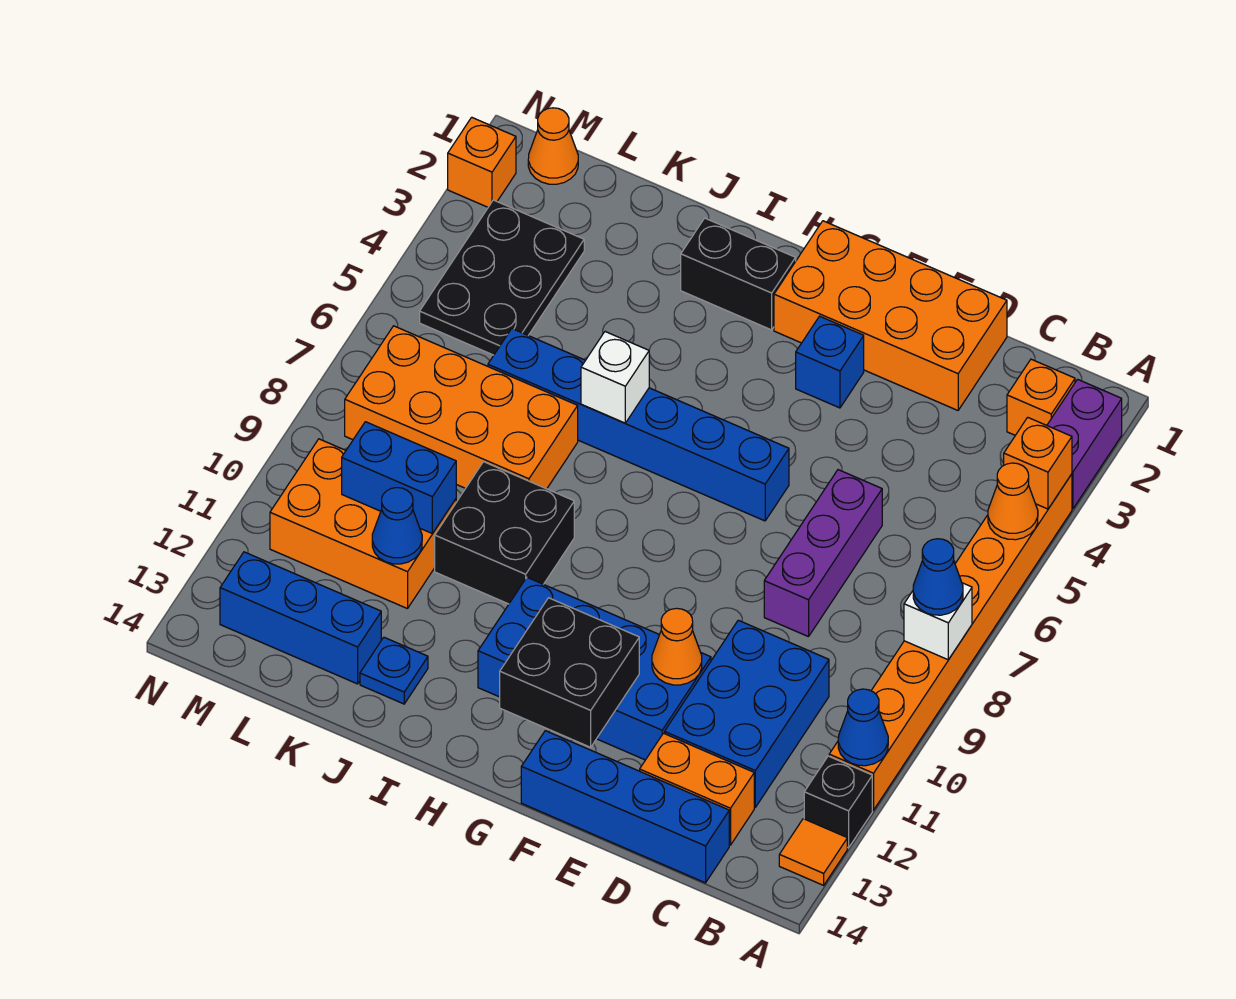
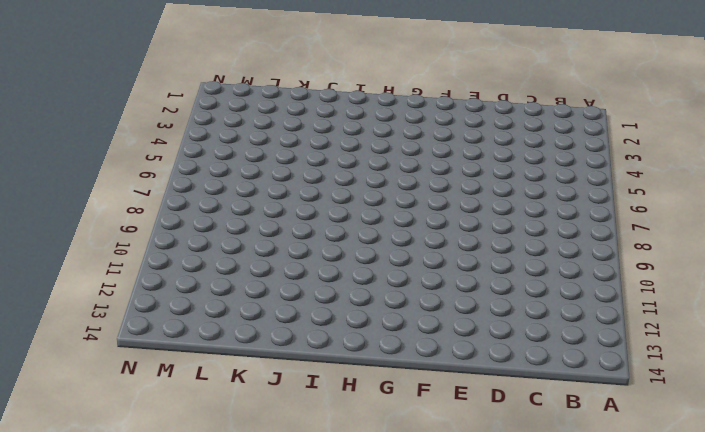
none -> purple brick A2:A3 level 1
none -> orange brick A4:A11 level 1
none -> black brick A12 level 1
none -> orange tile A13 level 1

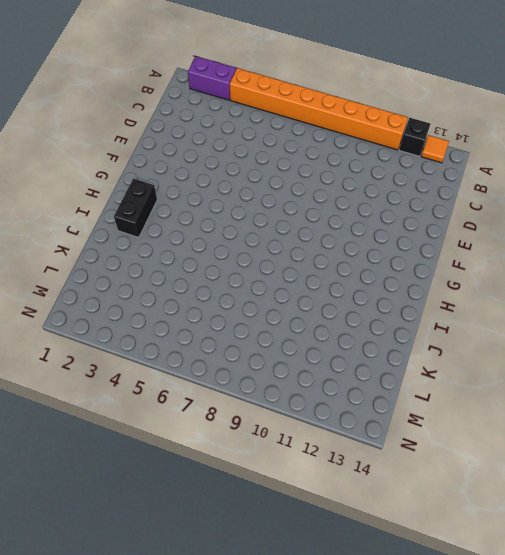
none -> orange brick B2 level 1
none -> blue brick C10:D12 level 1
none -> orange brick C13:D13 level 1
none -> blue brick C14:F14 level 1

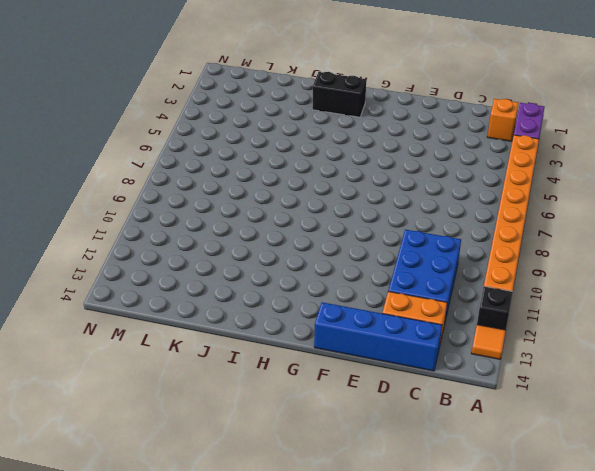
none -> orange brick D1:G2 level 1
none -> purple brick D6:D8 level 1
none -> blue brick E11:H12 level 1
none -> blue brick F3 level 1

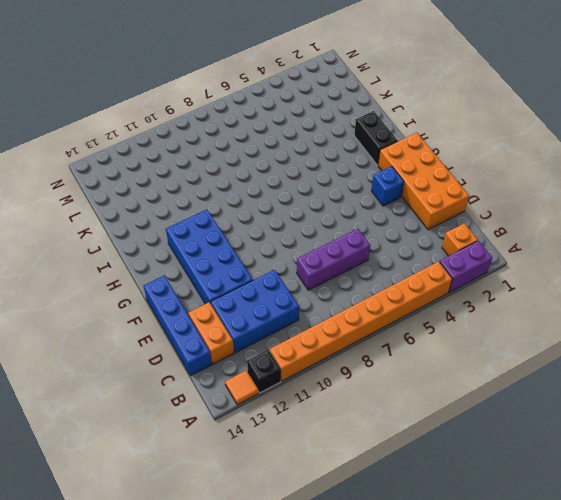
none -> blue brick F6:K6 level 1
none -> black brick I9:J10 level 1
none -> orange brick J7:M8 level 1
none -> blue plate J13 level 1

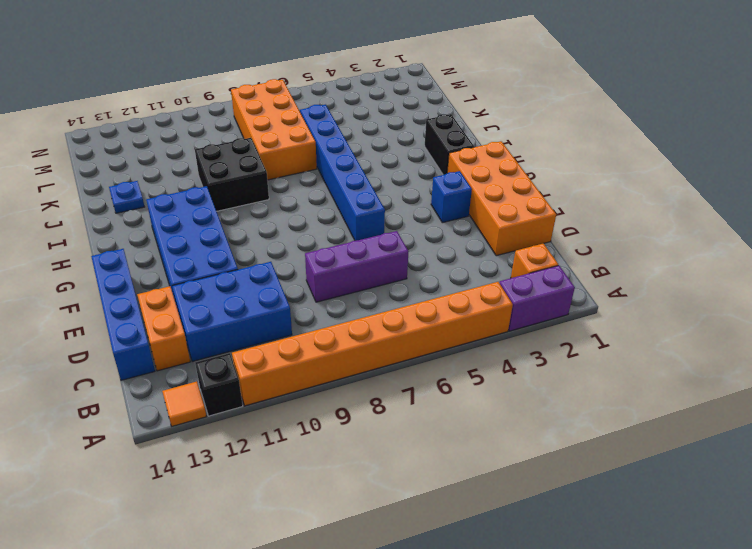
none -> orange brick K10:M11 level 1
none -> blue brick K13:M13 level 1
none -> black plate L3:M5 level 1
none -> orange cone M1 level 1

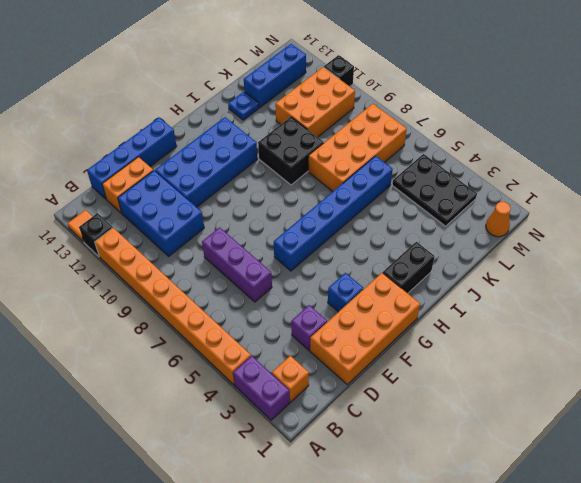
purple brick D3 level 1 -> none
black brick N11 level 1 -> none
none -> orange brick N2 level 1
none -> orange brick A4 level 2
none -> orange cone A5 level 2
none -> white brick A8 level 2

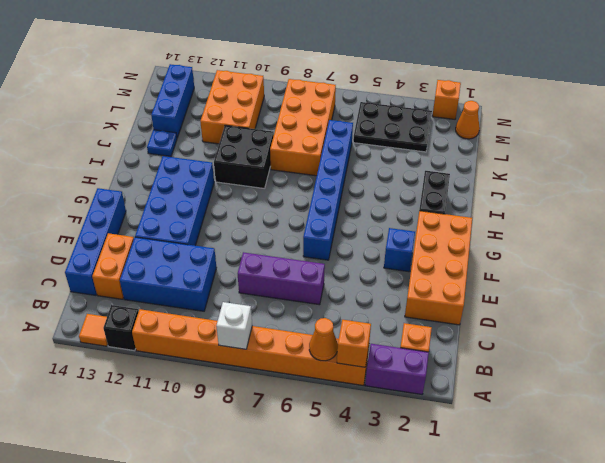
none -> blue cone A11 level 2
none -> orange cone E11 level 2
none -> black brick F12:G13 level 2
none -> white brick I6 level 2

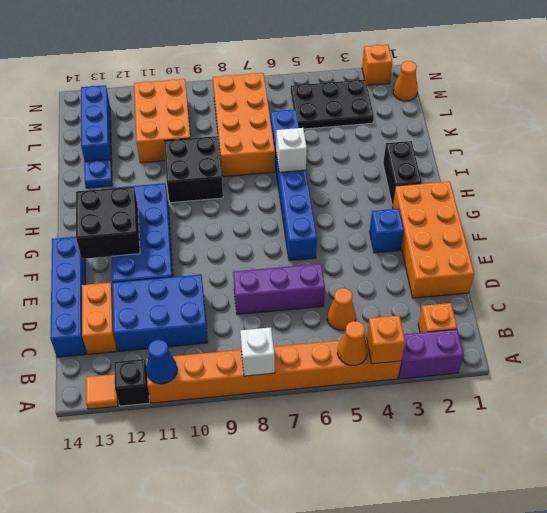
orange cone C5 level 1 -> orange cone E11 level 2
none -> blue brick K10:L10 level 2
none -> blue cone K11 level 2
none -> blue cone A8 level 3

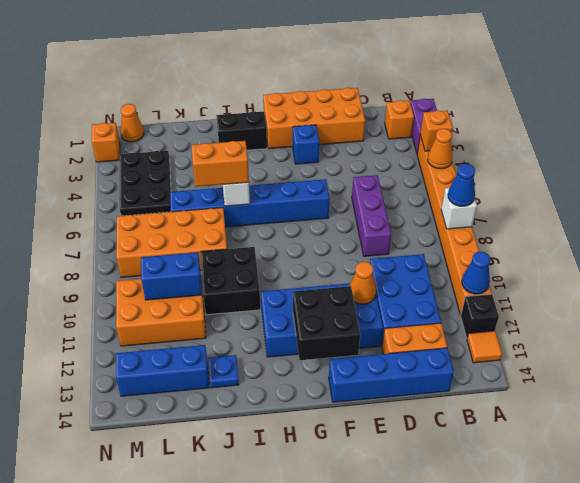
orange brick I6:J6 level 3 -> none
none -> blue cone K11 level 2

